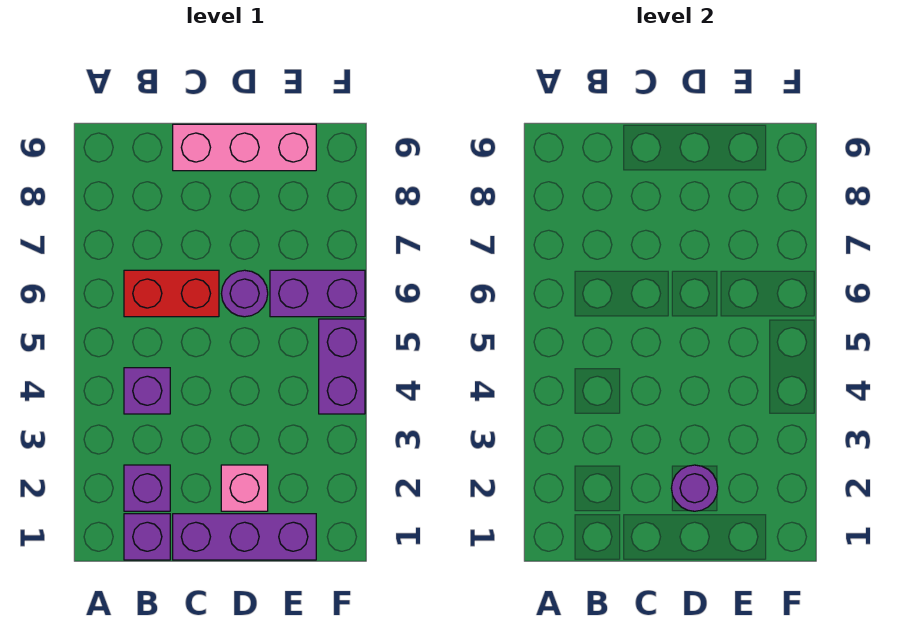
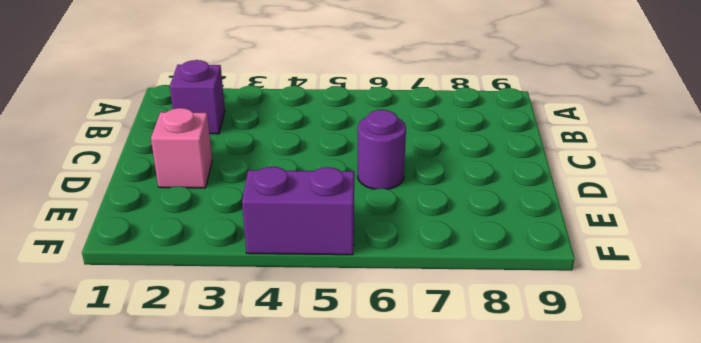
none -> purple brick B1 level 1
none -> purple brick B4 level 1

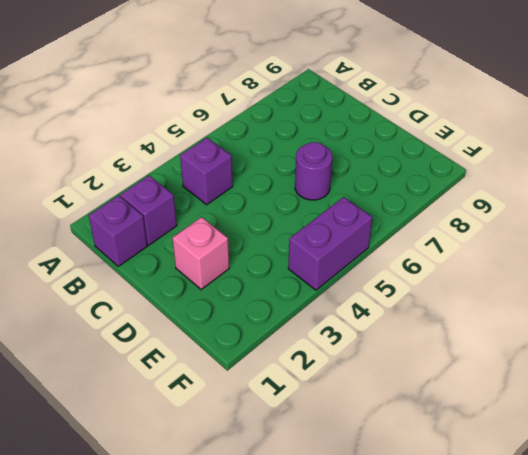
none -> red brick B6:C6 level 1
none -> purple brick C1:E1 level 1

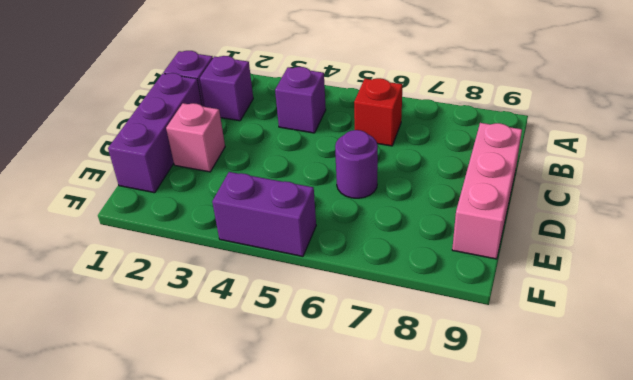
red brick B6 level 1 -> red brick B6:C6 level 1
none -> purple brick E6:F6 level 1
none -> purple round brick D2 level 2

